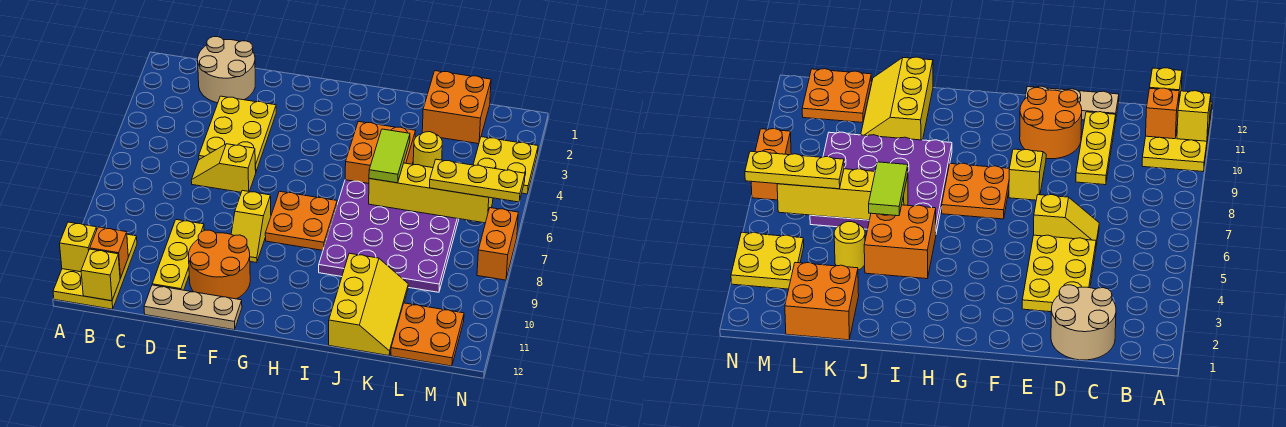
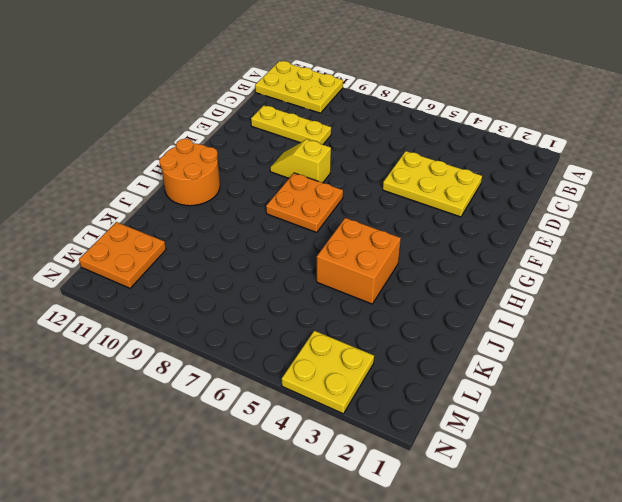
orange round brick H11:I12 level 1 -> orange round brick E10:F11 level 1
none -> tan round brick C1:D2 level 1
none -> yellow slope D6:E6 level 1 top E
none -> tan plate D12:F12 level 1

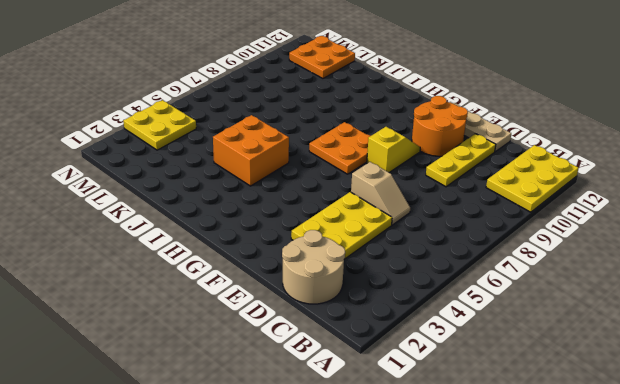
tan slope D6:E6 level 1 top E -> yellow slope D6:E6 level 1 top E
none -> purple plate I6:L9 level 1
none -> yellow slope J10:K12 level 1 top J
none -> orange brick K1:L2 level 1

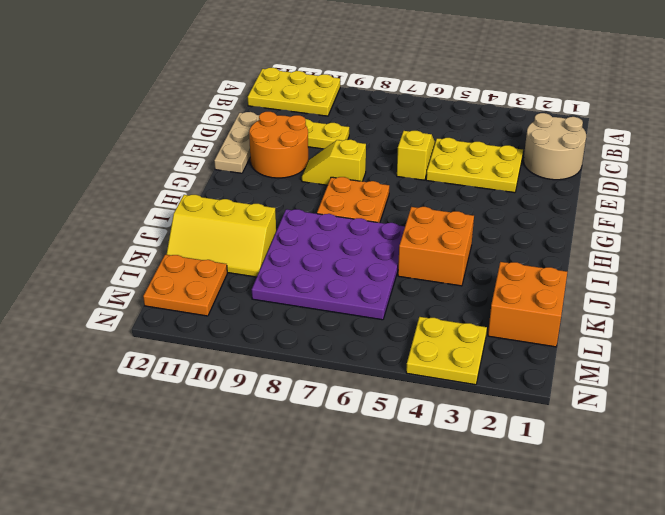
none -> yellow round brick K4 level 1
none -> orange brick N7:N8 level 1
none -> yellow brick A11 level 2

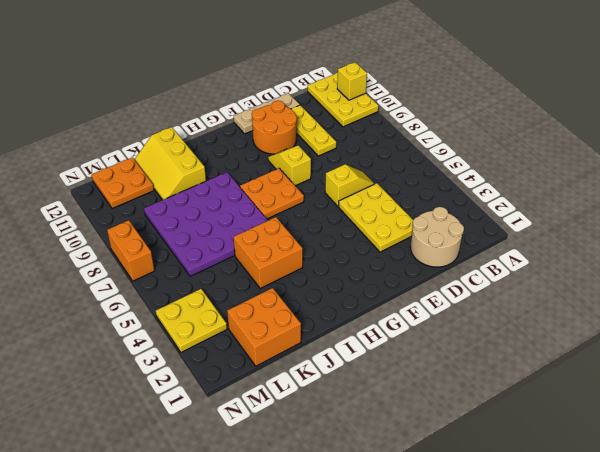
none -> yellow round brick K4 level 1
none -> orange brick B11 level 2
none -> yellow brick B12 level 2

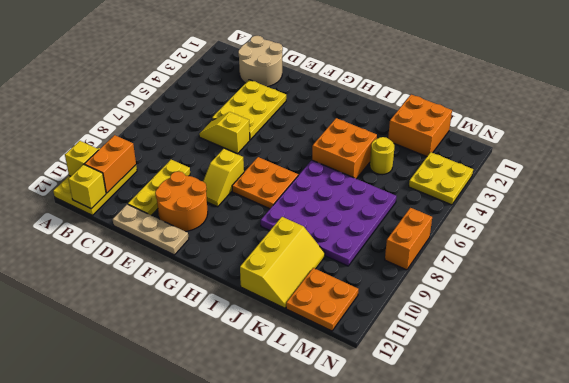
orange brick B10:B11 level 2 -> orange brick B11 level 2
none -> yellow brick J6:M6 level 2
none -> lime tile J5:J6 level 3
none -> yellow plate L6:N6 level 3

